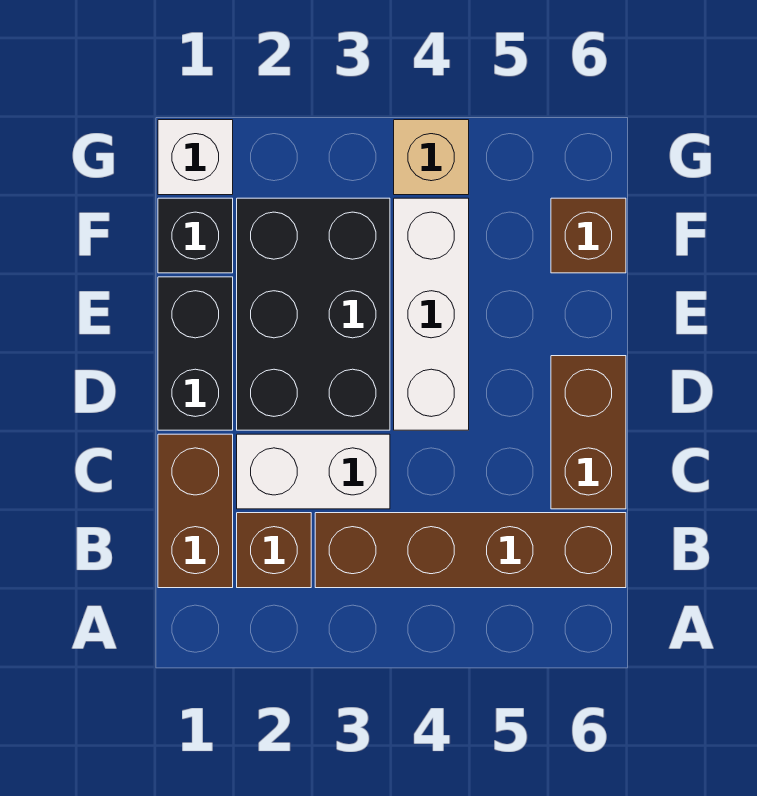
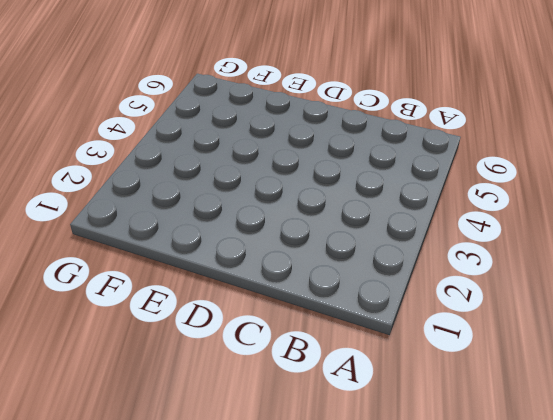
none -> brown brick B1:C1 level 1
none -> brown brick B2 level 1
none -> brown brick B3:B6 level 1

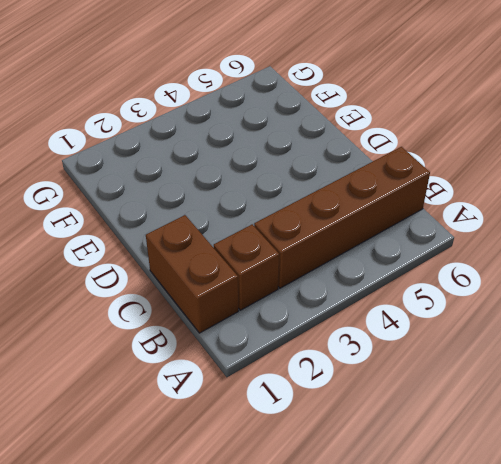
none -> white brick C2:C3 level 1
none -> brown brick C6:D6 level 1
none -> black brick D1:E1 level 1

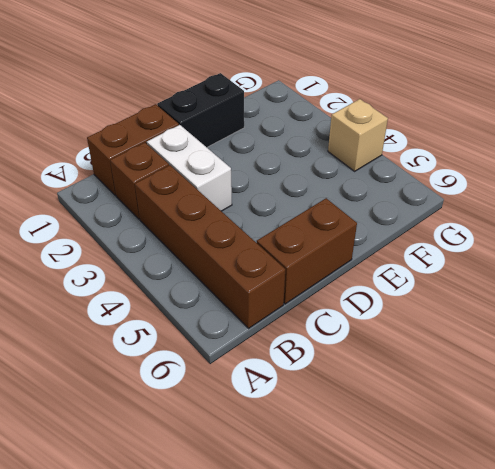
none -> black brick D2:F3 level 1
none -> white brick D4:F4 level 1
none -> black brick F1 level 1

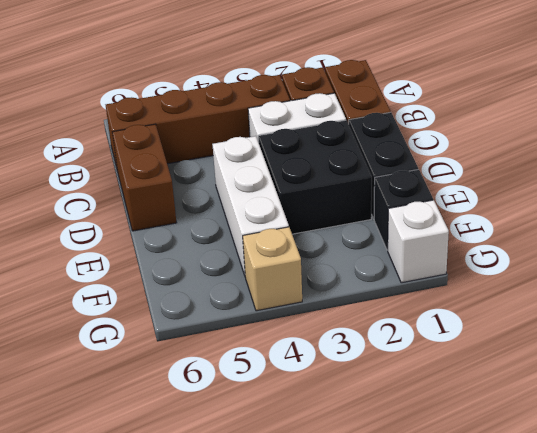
black brick D2:E3 level 1 -> black brick D2:F3 level 1
none -> brown brick F6 level 1

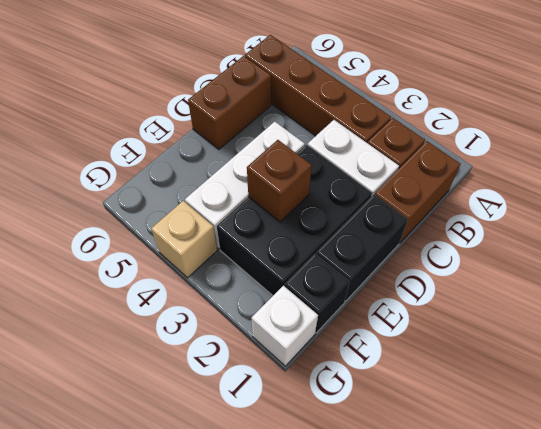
brown brick E3 level 2 -> brown brick F6 level 1

